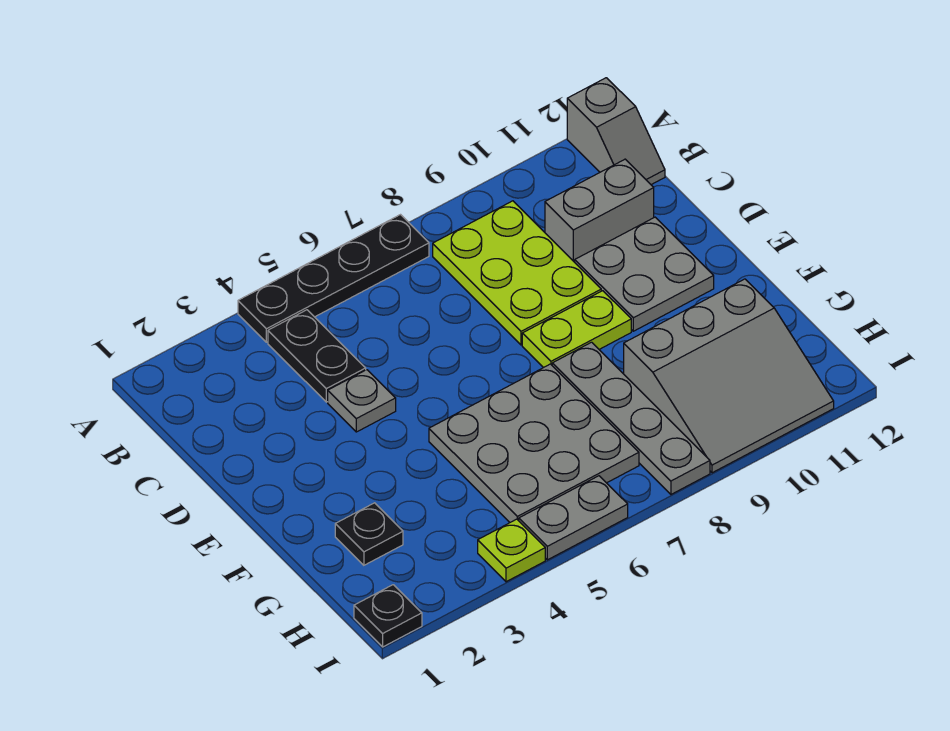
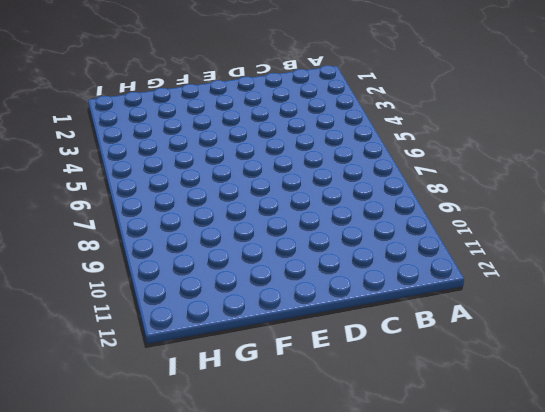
none -> black plate A4:A7 level 1
none -> grey slope A12:B12 level 1 top A
none -> black plate B4:C4 level 1

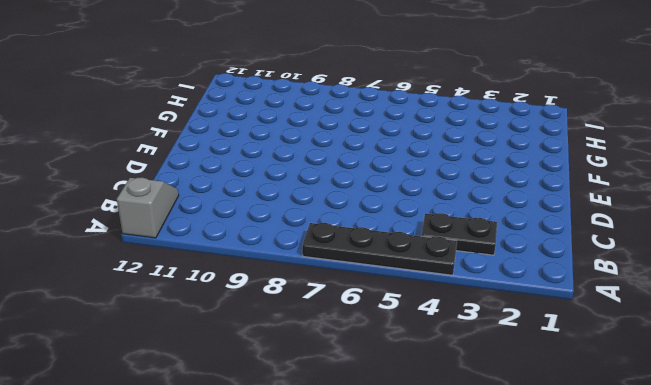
black plate B3:B4 level 1 -> black plate B4:C4 level 1
none -> lime plate B8:D9 level 1
none -> grey brick C10:C11 level 1
none -> grey plate D4 level 1

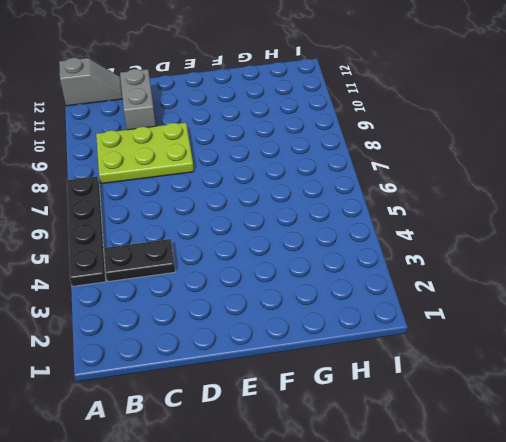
none -> grey plate D4 level 1
none -> grey plate D10:E11 level 1
none -> lime plate E8:E9 level 1

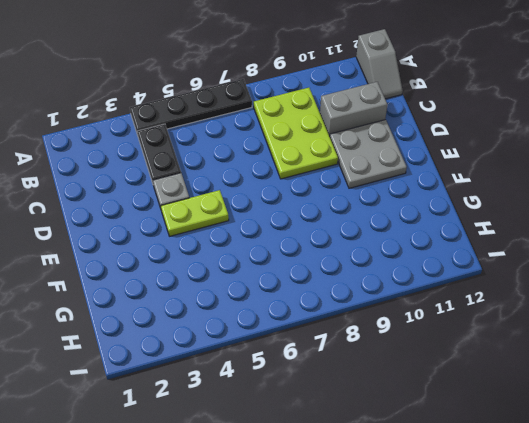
lime plate E4:E5 level 1 -> lime plate E8:E9 level 1
none -> grey plate F5:H7 level 1
none -> grey plate F8:I8 level 1
none -> black plate G2 level 1

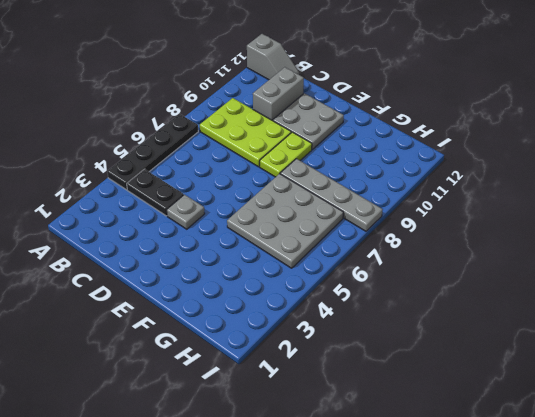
none -> black plate G2 level 1
none -> grey slope G9:I11 level 1 top G
none -> black plate I1 level 1

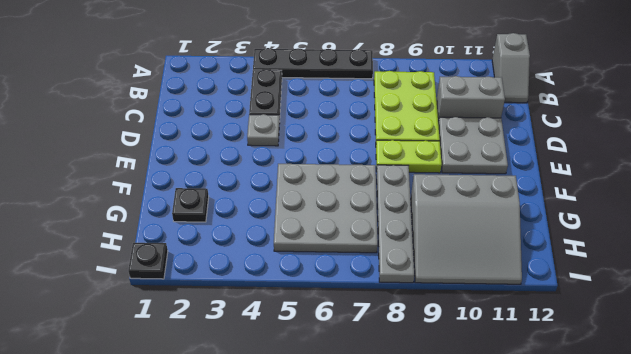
none -> lime plate I4 level 1
none -> grey plate I5:I6 level 1

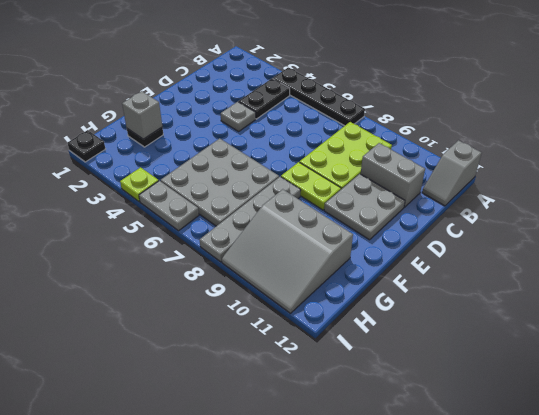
grey brick G2 level 2 -> none

